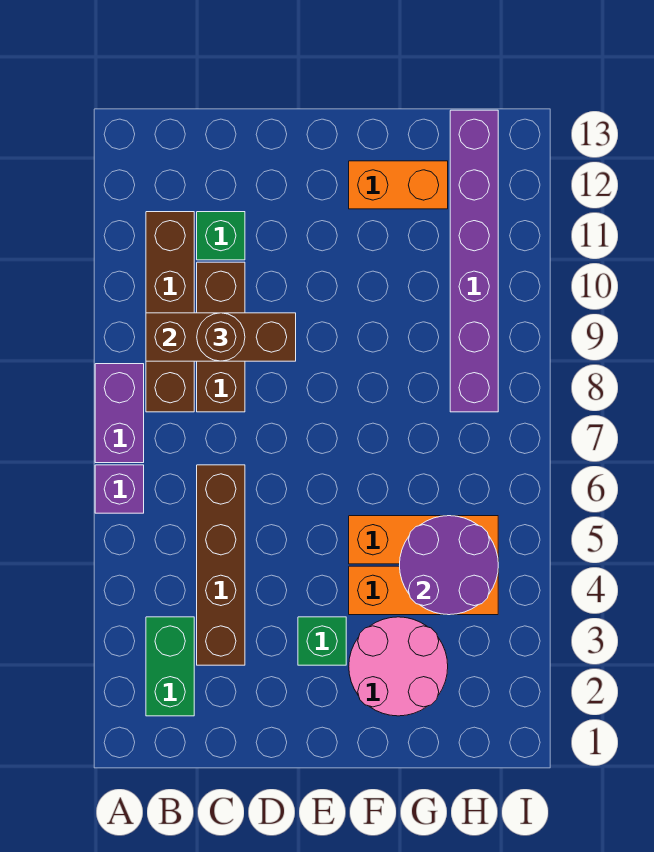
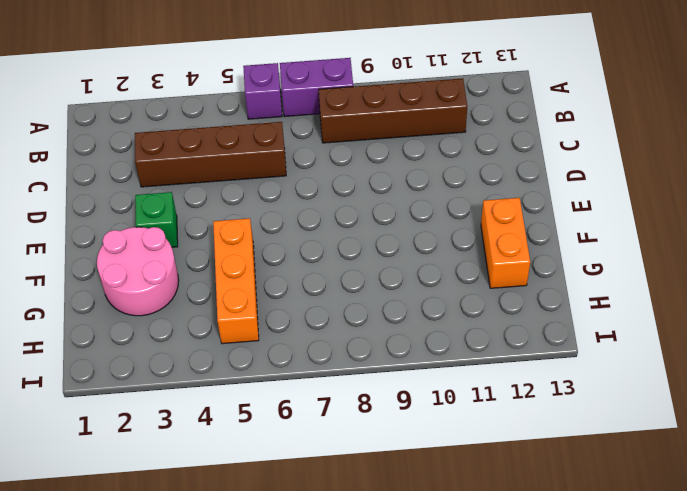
none -> green brick B2:B3 level 1
none -> brown brick C8:C10 level 1
none -> green brick C11 level 1

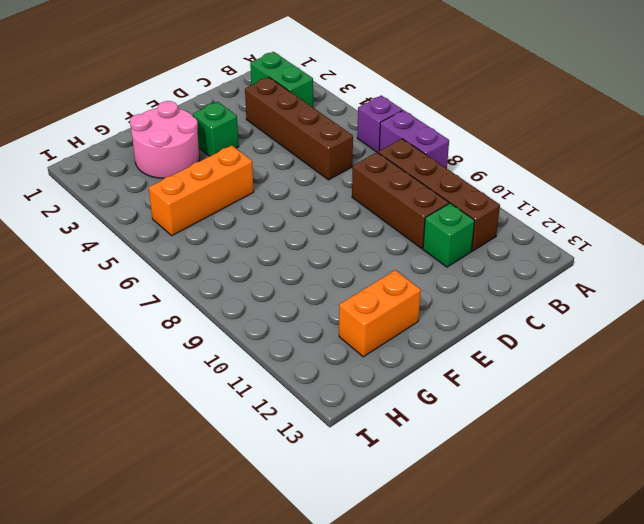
none -> orange brick F4:H4 level 1
none -> purple brick H8:H13 level 1
none -> brown brick B9:D9 level 2

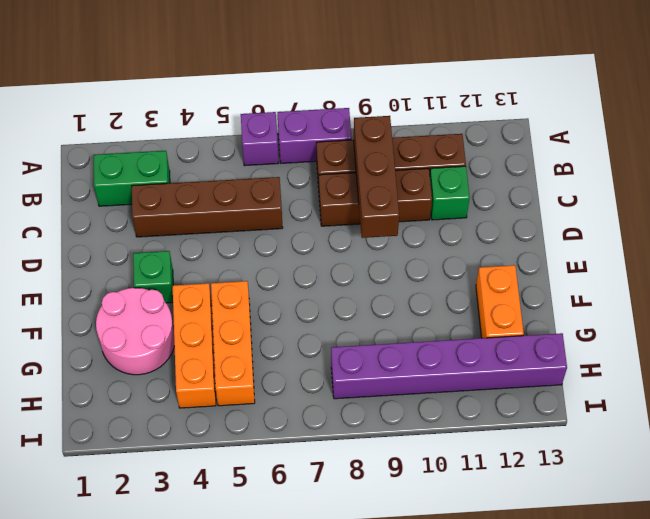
none -> purple round brick G4:H5 level 2
none -> brown round brick C9 level 3

